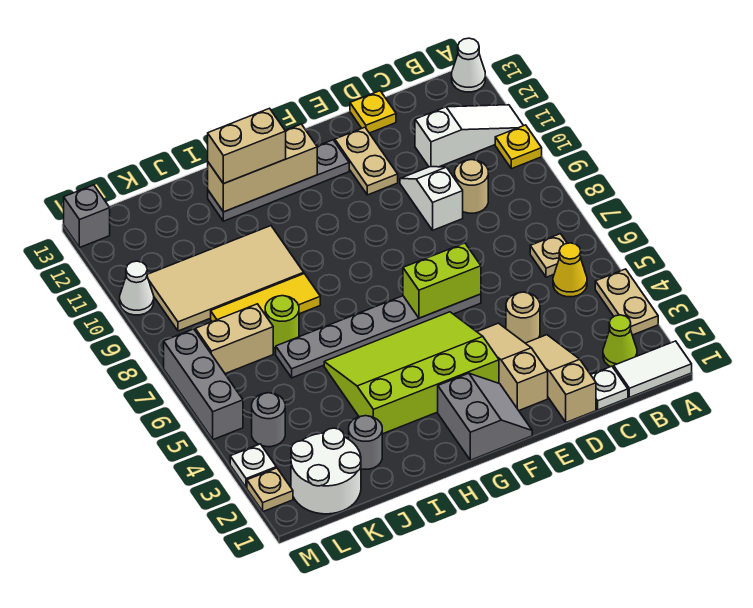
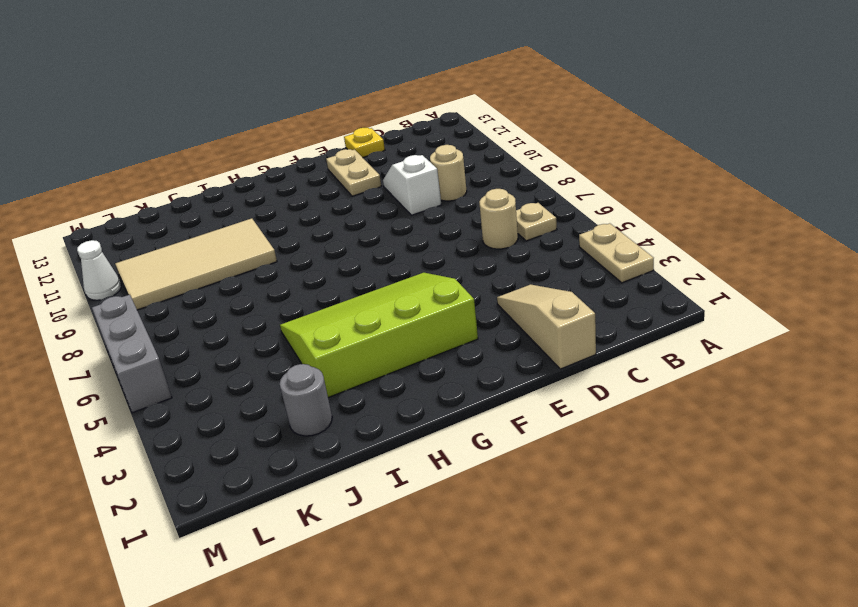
tan round brick C6 level 1 -> tan round brick D4 level 1
none -> white tile A1:B1 level 1
none -> yellow plate A10 level 1
none -> white slope A11:C11 level 1 top C
none -> white cone A13 level 1

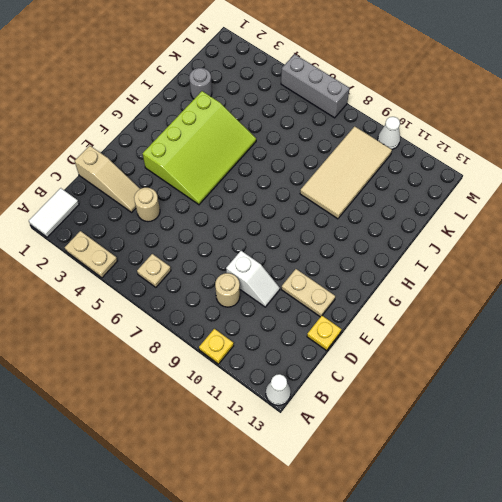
none -> white slope A11:C11 level 1 top C
none -> lime cone B2 level 1
none -> yellow cone B5 level 1
none -> white plate C1 level 1

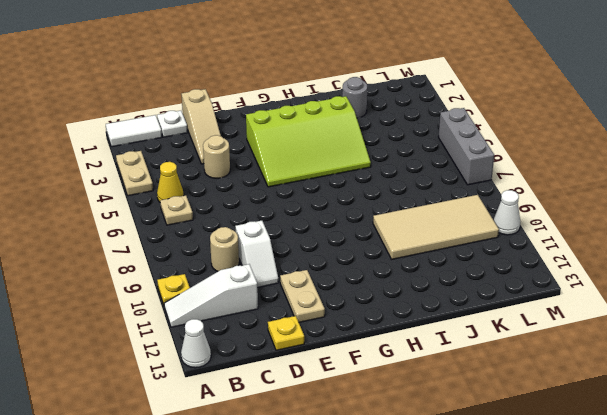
none -> lime cone B2 level 1
none -> tan slope E2:E4 level 1 top 2
none -> grey plate E6:J6 level 1
none -> grey slope F1:G2 level 1 top G

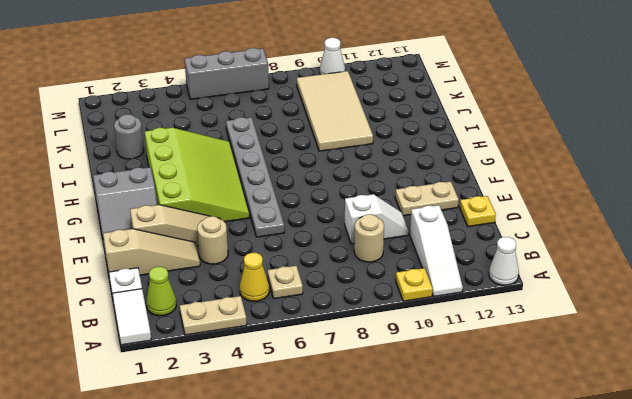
none -> grey plate F12:I12 level 1
none -> yellow tile I8:K8 level 1
none -> lime round brick J7 level 1
none -> white round brick K1:L2 level 1

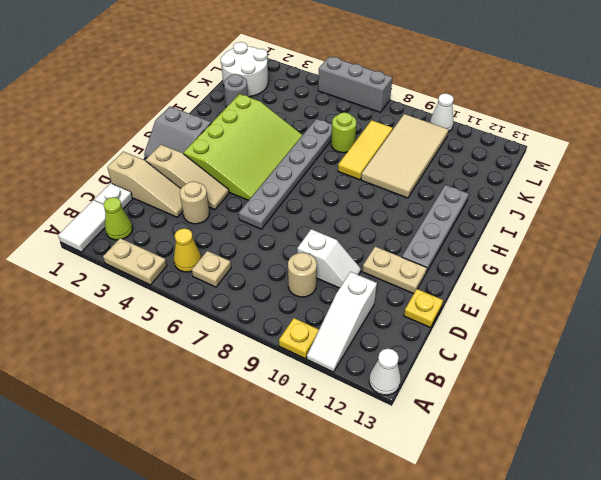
none -> tan brick K7:L7 level 1
none -> grey round brick L4 level 1
none -> tan plate M2 level 1
none -> white plate M3 level 1

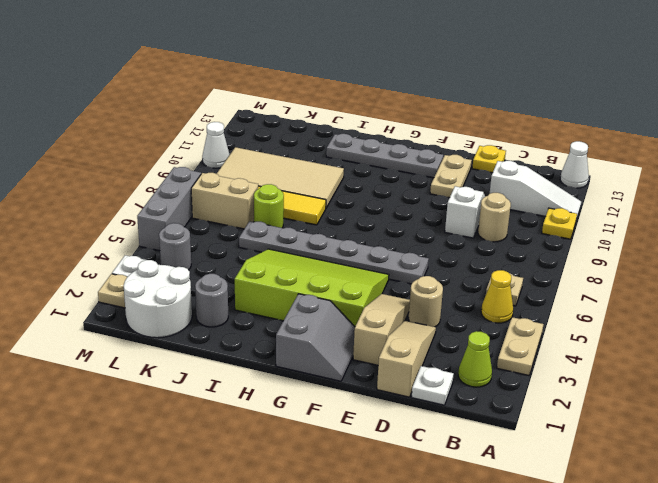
none -> white tile A1:B1 level 1
none -> grey brick M13 level 1
none -> lime brick E6:F6 level 2
none -> tan brick G12:I12 level 2

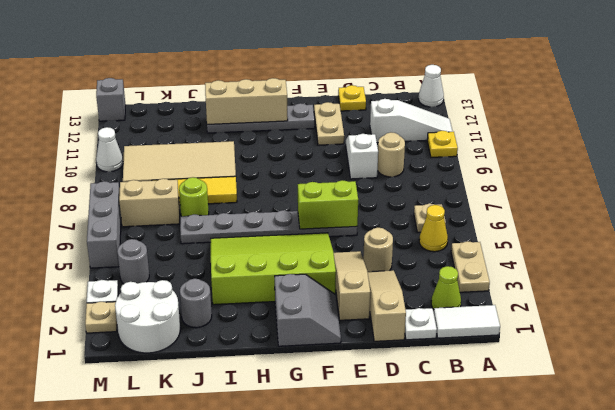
none -> tan brick H12:I12 level 3

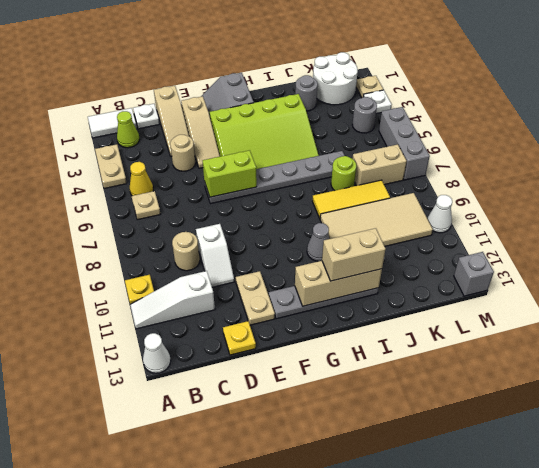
grey cone H10 level 1 -> none

